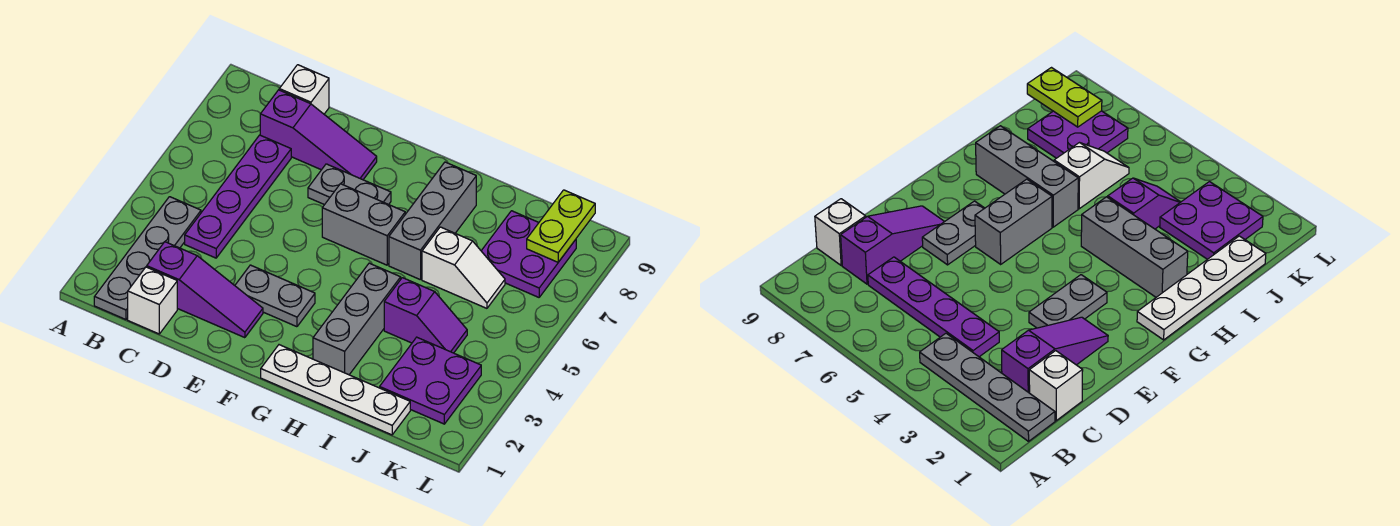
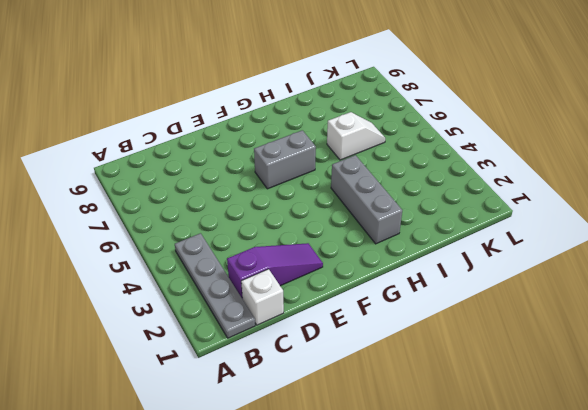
none -> purple plate C4:C7 level 1
none -> purple slope C8:E8 level 1 top C
none -> white brick C9 level 1

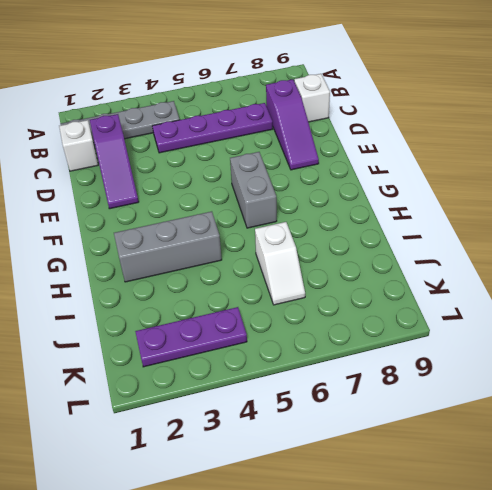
purple plate K2:K4 level 1 -> purple plate J2:K3 level 1
none -> grey plate E3:F3 level 1
none -> grey plate E7:F7 level 1
none -> white plate G1:J1 level 1

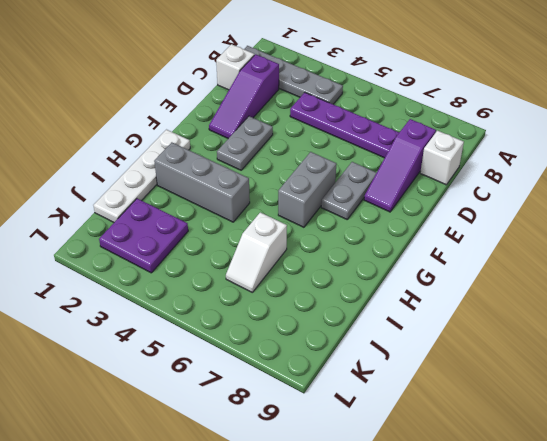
none -> grey brick H6:H8 level 1
none -> purple slope I4:J4 level 1 top I
none -> purple plate J7:K8 level 1

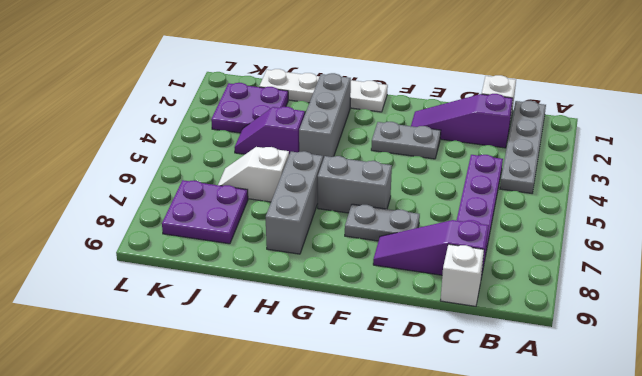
none -> lime plate K8:K9 level 2

